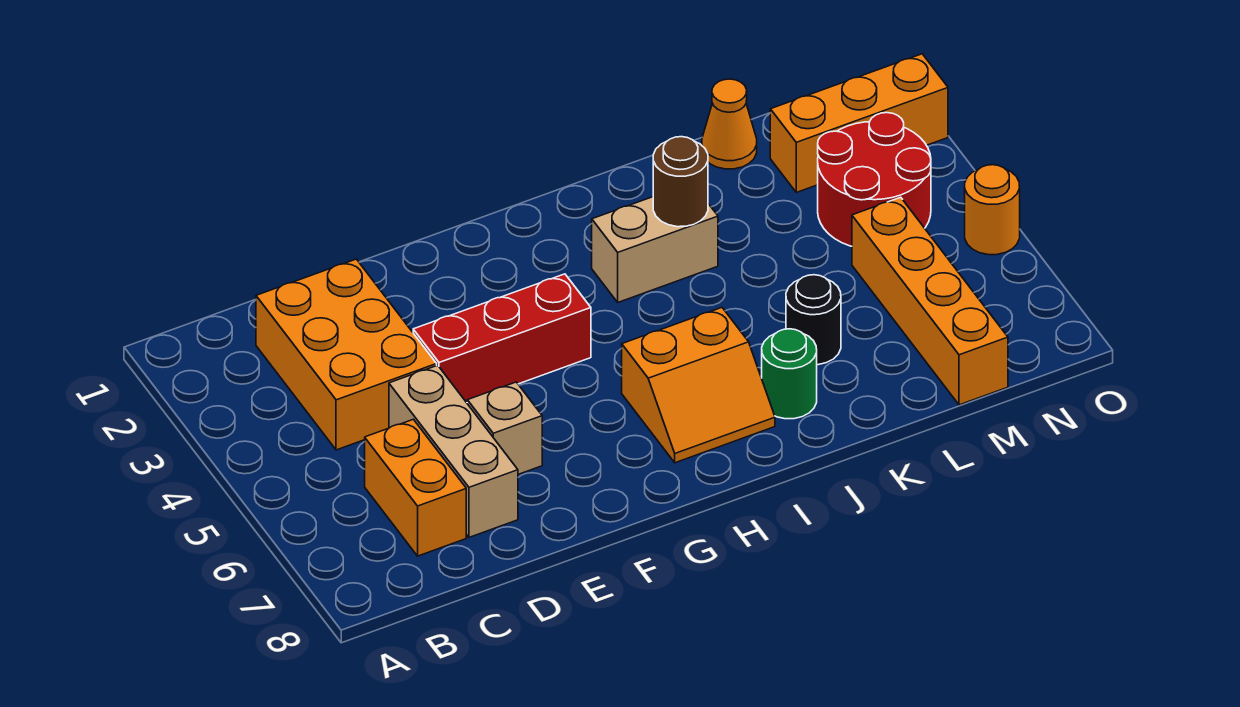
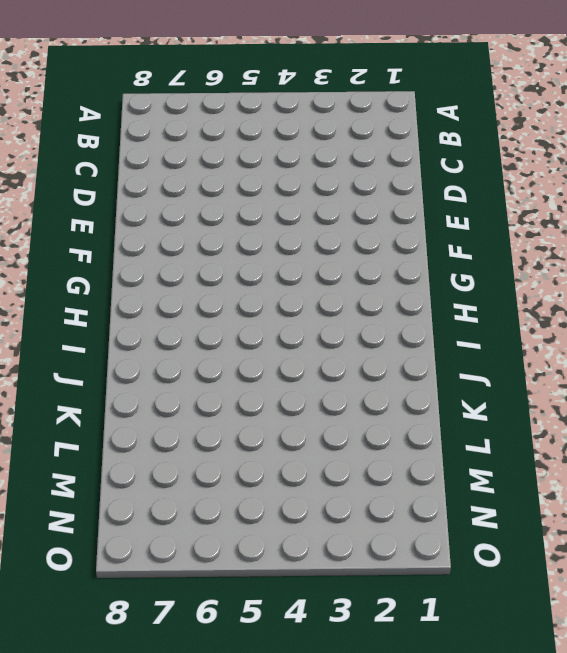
none -> orange brick C2:D4 level 1
none -> orange brick C6:C7 level 1
none -> tan brick D5:D7 level 1

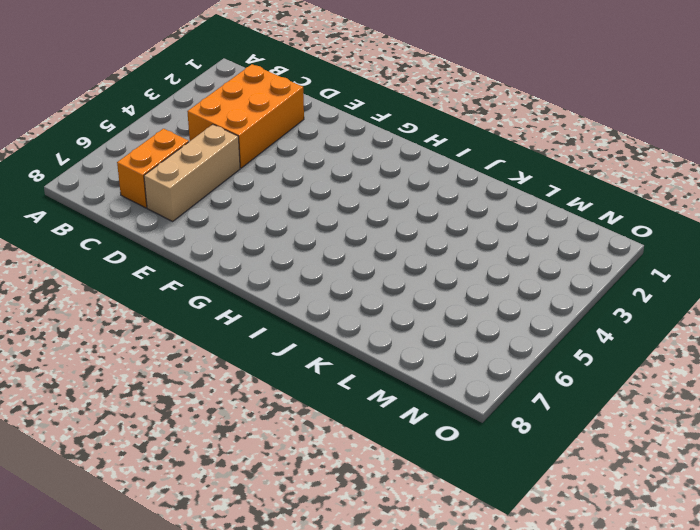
none -> red brick E4:G4 level 1
none -> tan brick E6 level 1
none -> orange slope H6:I7 level 1 top 6

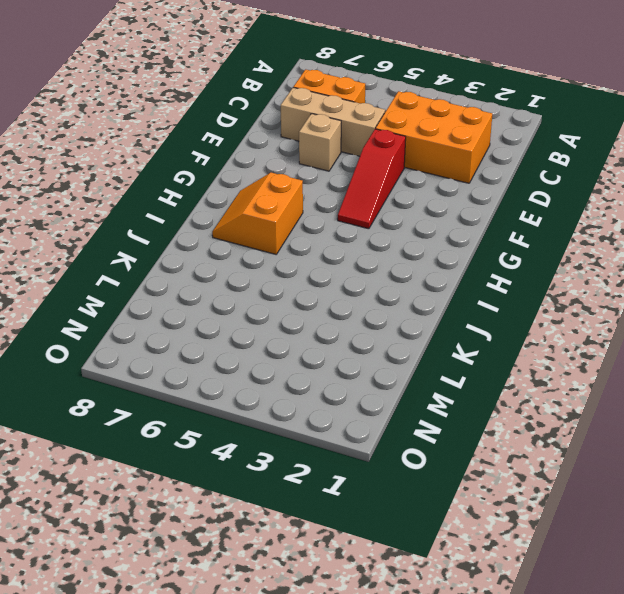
red slope E4:G4 level 1 top E -> red brick E4:G4 level 1
none -> tan brick I3:J3 level 1
none -> green round brick J7 level 1
none -> black round brick K6 level 1

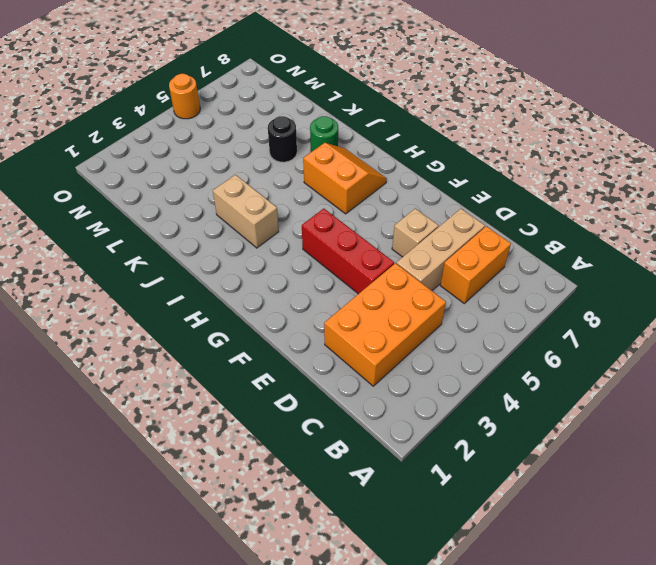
none -> orange cone L1 level 1
none -> orange brick M2:O2 level 1
none -> red round brick M3:N4 level 1

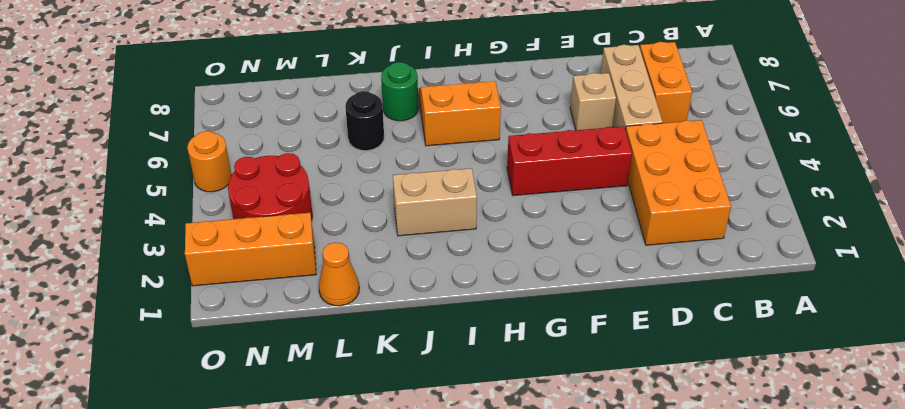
none -> orange brick M5:M8 level 1
none -> brown round brick J3 level 2

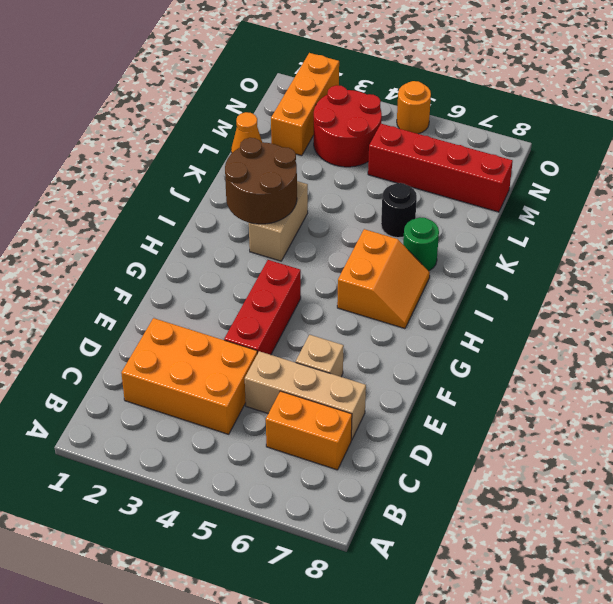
brown round brick I2:J3 level 2 -> brown round brick J3 level 2
red brick M5:M8 level 1 -> orange brick M5:M8 level 1

